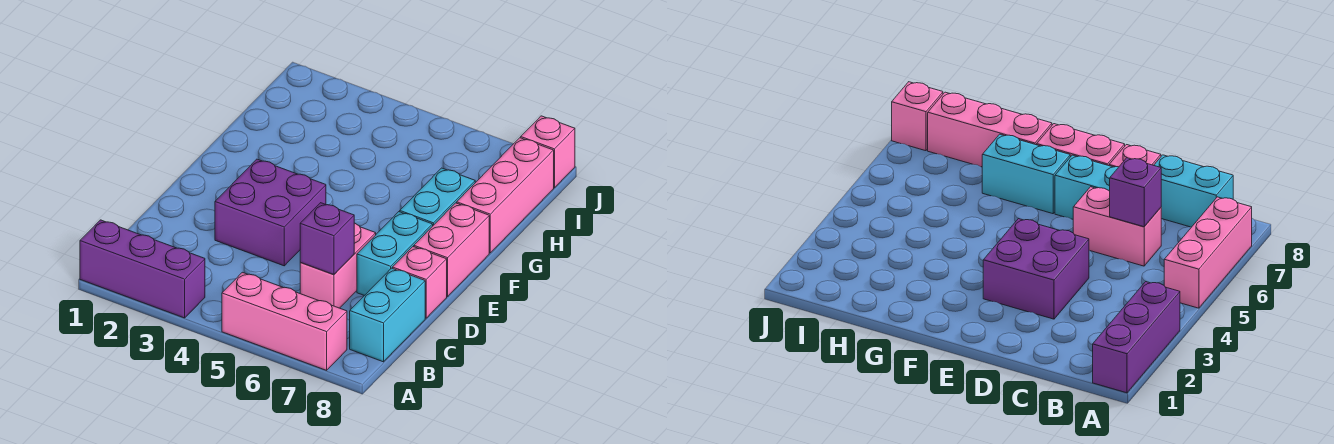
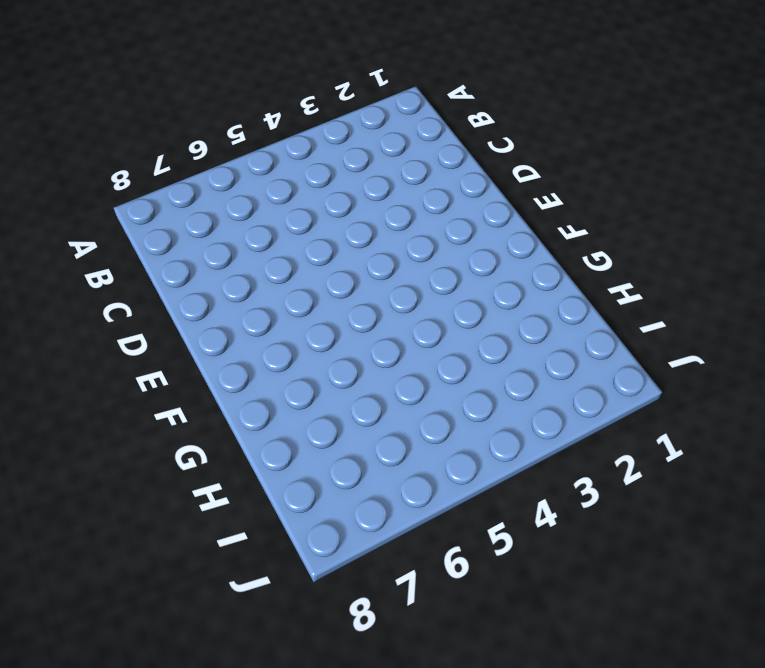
none -> purple brick A1:A3 level 1
none -> pink brick A5:A7 level 1
none -> cyan brick B8:C8 level 1

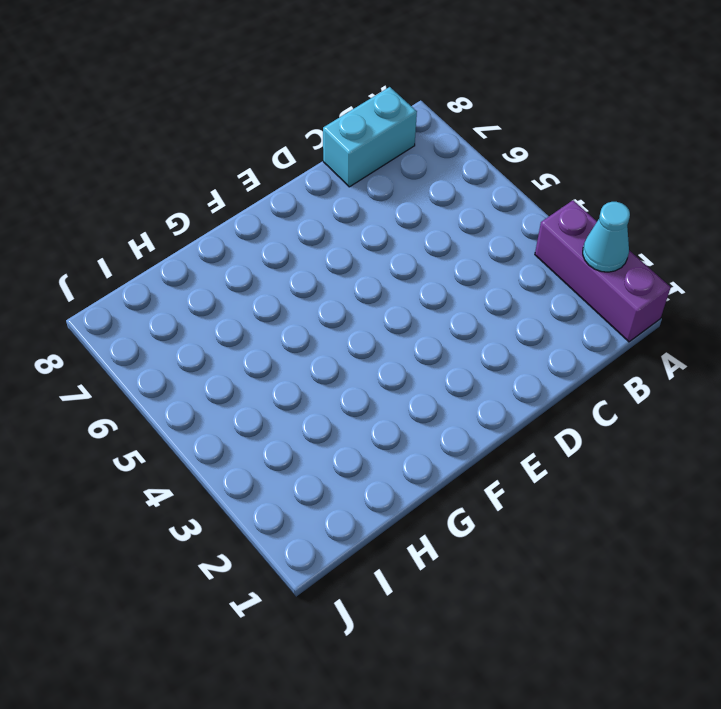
cyan cone A2 level 2 -> none
none -> pink brick A5:A7 level 1
none -> pink brick C6:D6 level 1
none -> purple brick D3:E4 level 1

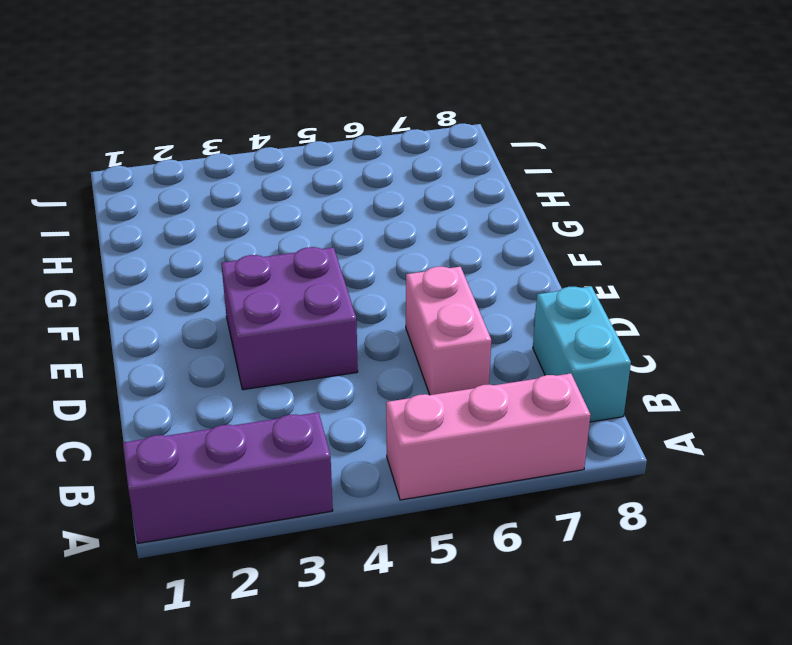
none -> cyan brick D7:E7 level 1
none -> pink brick D8 level 1
none -> pink brick E8:F8 level 1

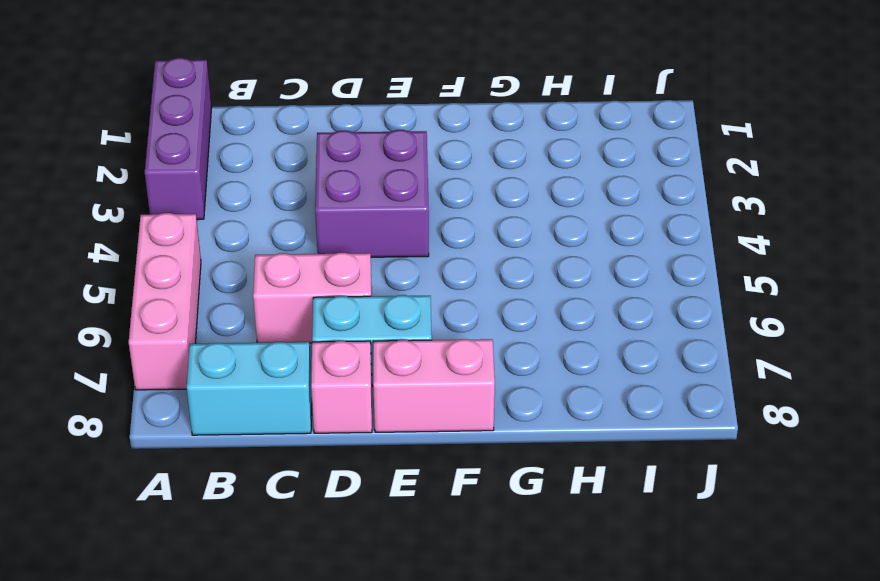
none -> cyan brick F7:G7 level 1
none -> pink brick G8:I8 level 1
none -> pink brick J8 level 1

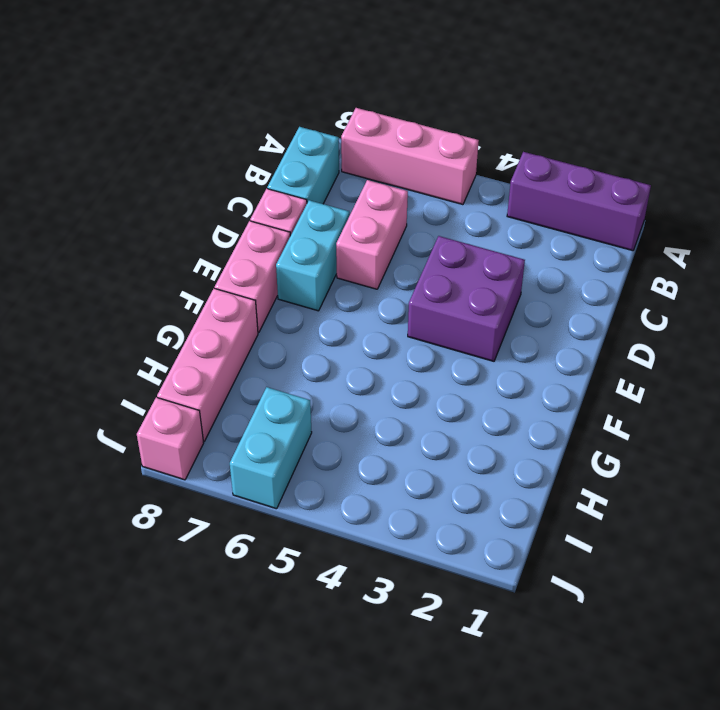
cyan brick I6:J6 level 1 -> cyan brick F7:G7 level 1
none -> purple brick C6 level 2

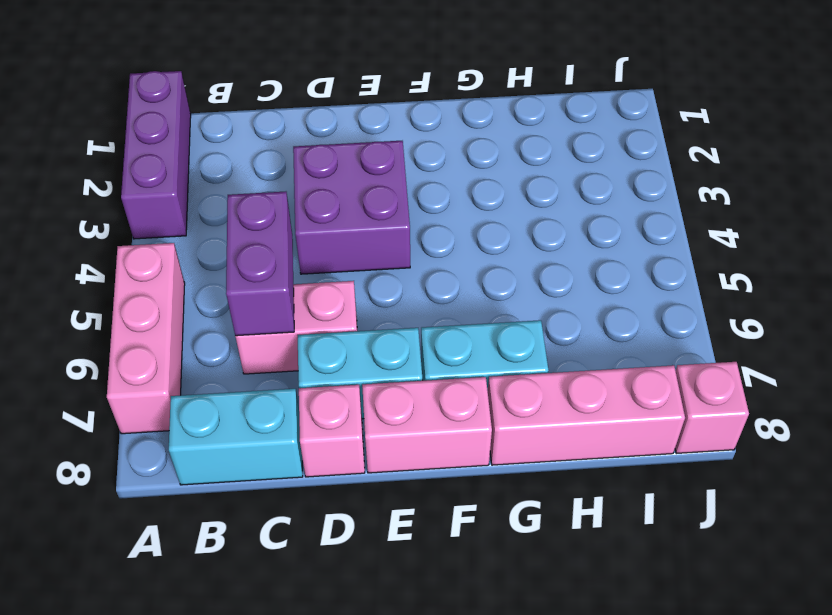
purple brick C5:C6 level 2 -> purple brick C6 level 2

